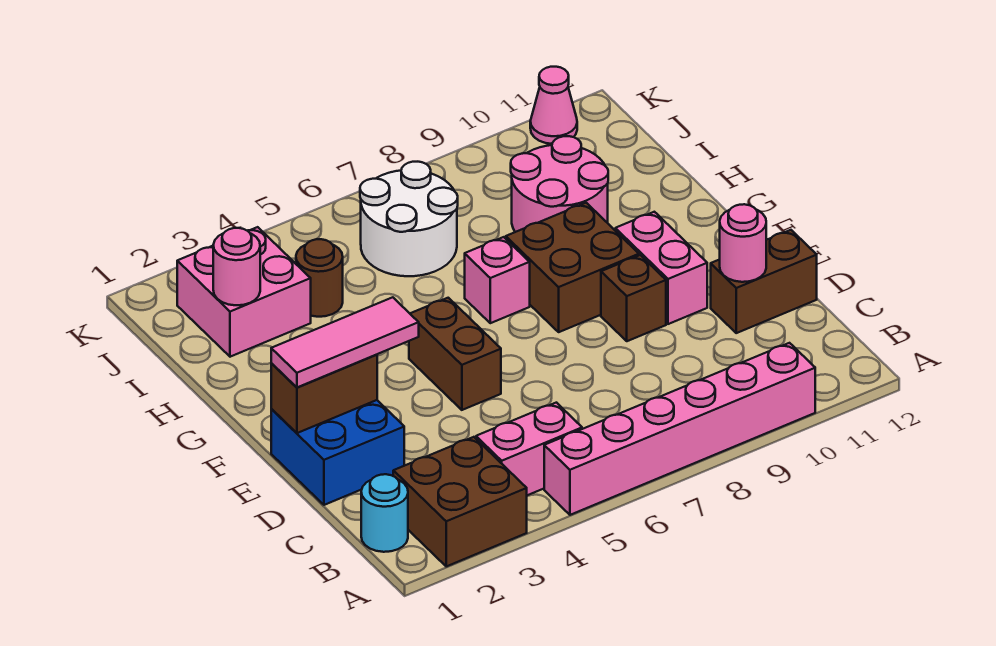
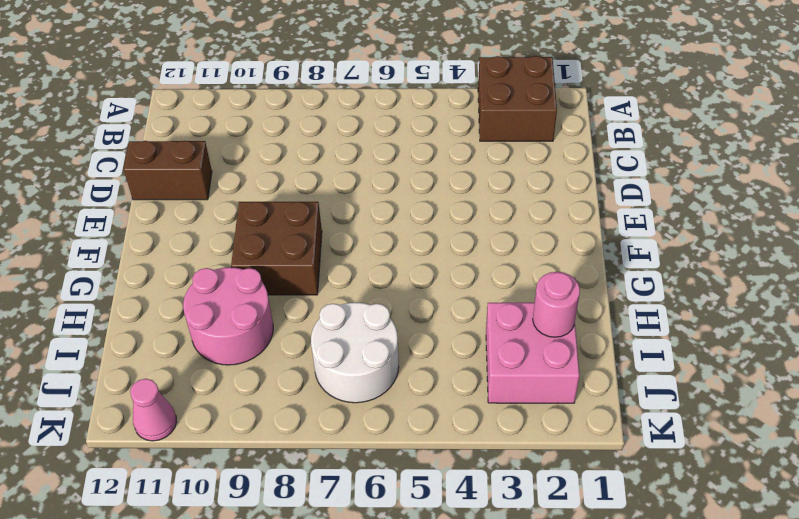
none -> pink brick A5:A10 level 1
none -> cyan round brick B1 level 1
none -> pink brick B4:B5 level 1

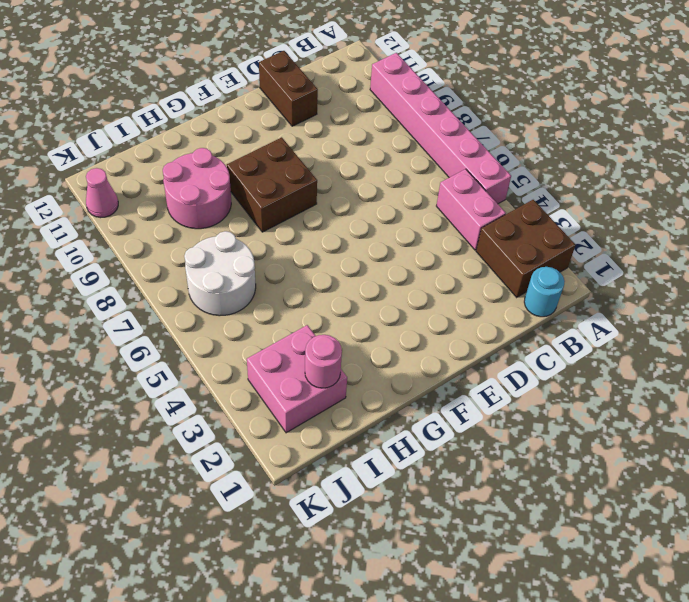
none -> blue brick D1:E2 level 1
none -> brown brick E5:F5 level 1
none -> brown brick E9 level 1

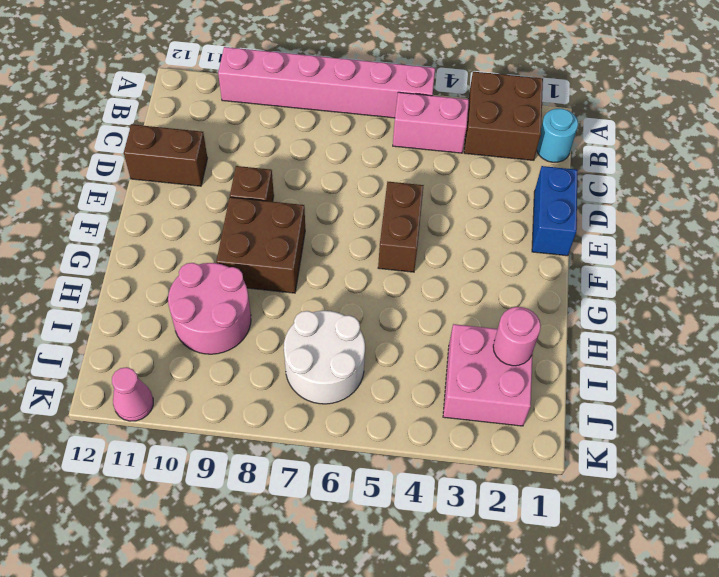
blue brick D1:E1 level 1 -> blue brick D1:E2 level 1
none -> pink brick E10:F10 level 1
none -> pink brick G7 level 1
none -> brown round brick I4 level 1

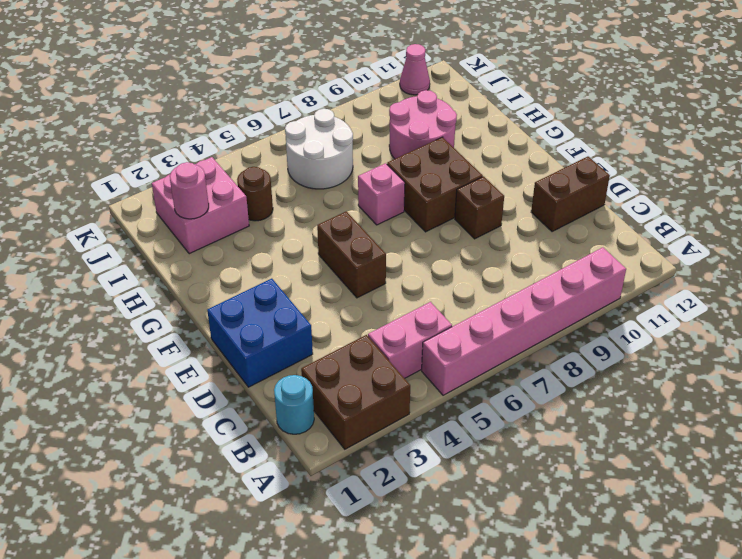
none -> pink brick E10:F10 level 1
none -> pink round brick D11 level 2
none -> brown brick E1:E2 level 2

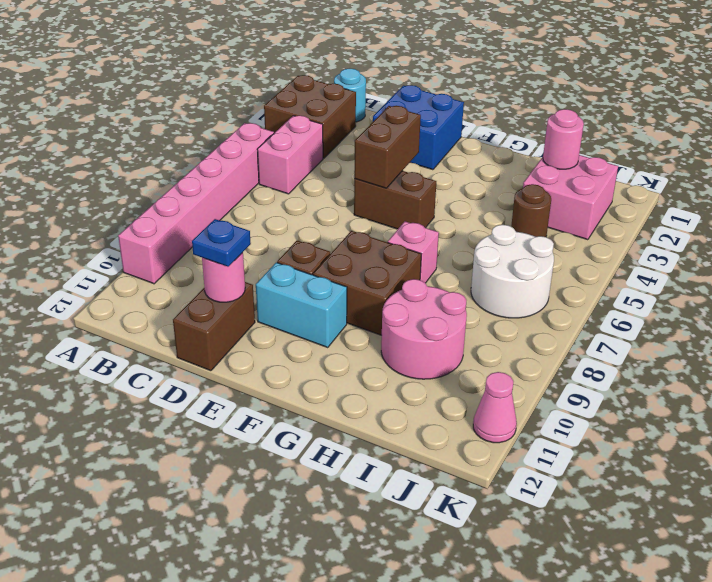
blue plate D11 level 3 -> none
brown brick E4:E5 level 2 -> brown brick E1:E2 level 2
cyan brick E10:F10 level 1 -> pink brick E10:F10 level 1
none -> pink tile E1:E3 level 3

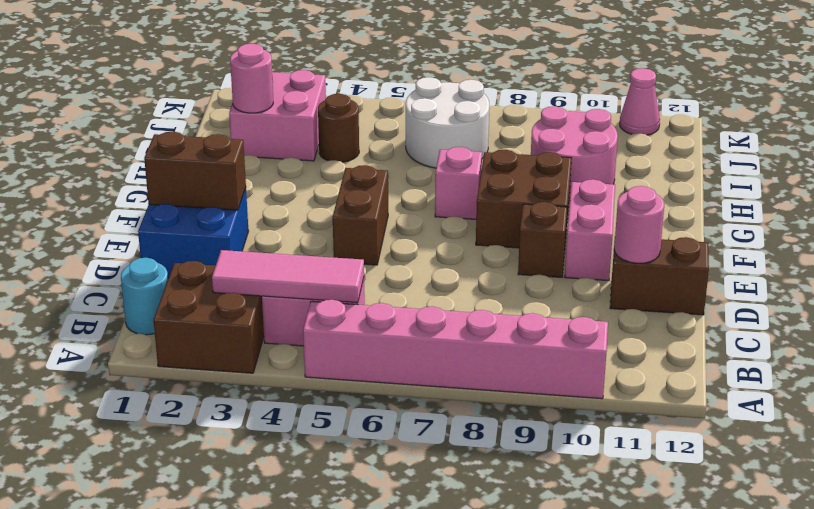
pink tile B3:B5 level 2 -> pink tile E1:E3 level 3

